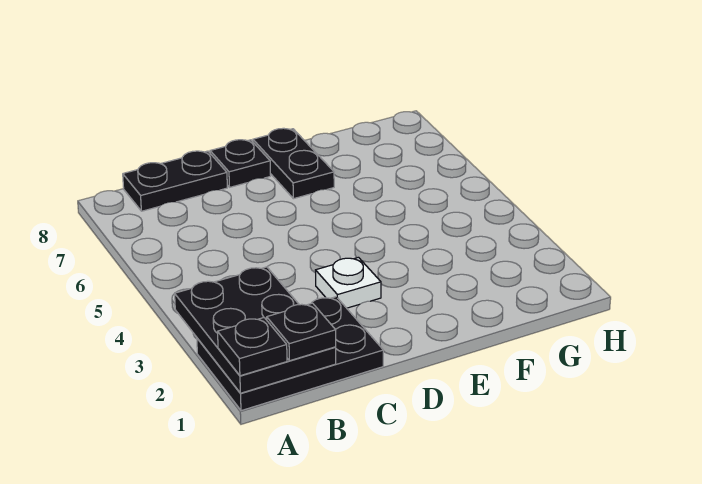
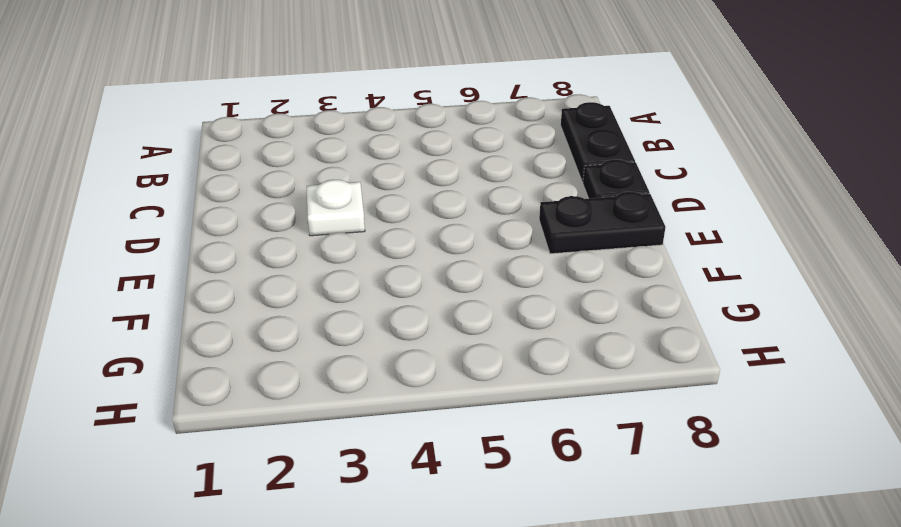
none -> black plate A1:C2 level 1
none -> black plate A1:B3 level 2

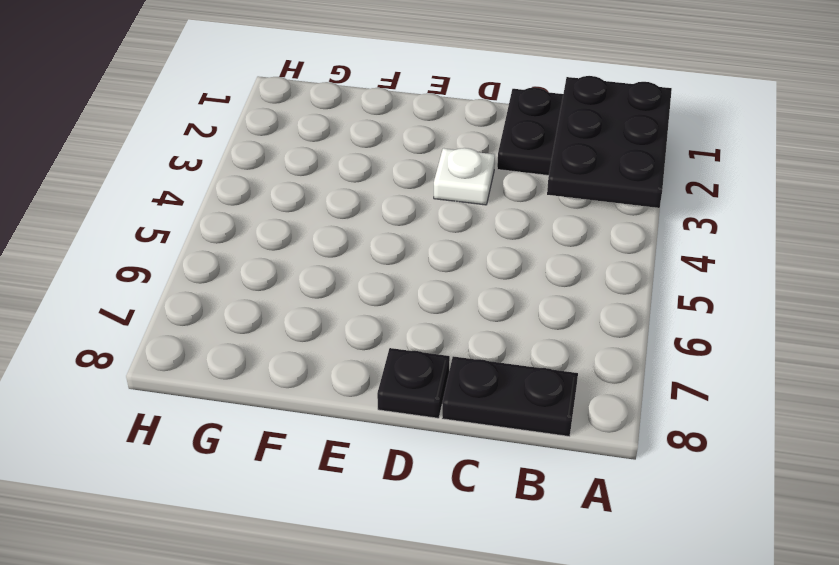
none -> black plate E7:E8 level 1
none -> black plate A1 level 3

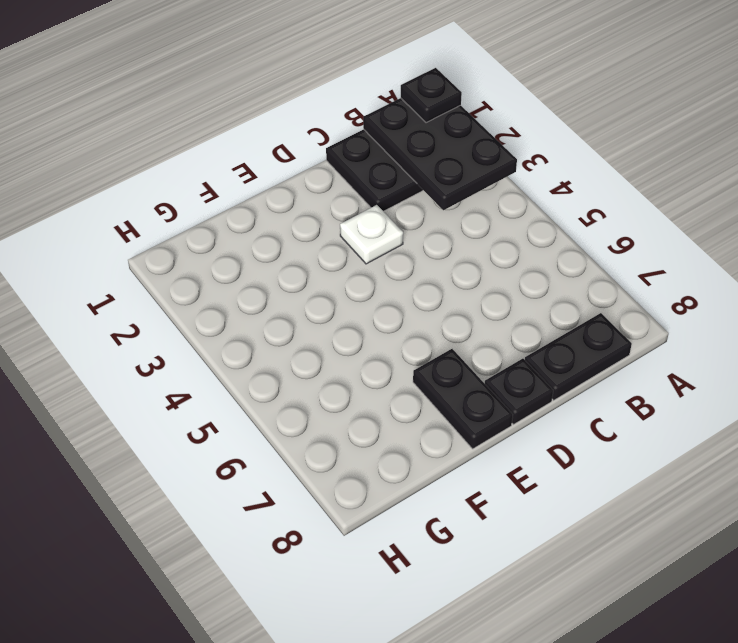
none -> black plate B1 level 3

